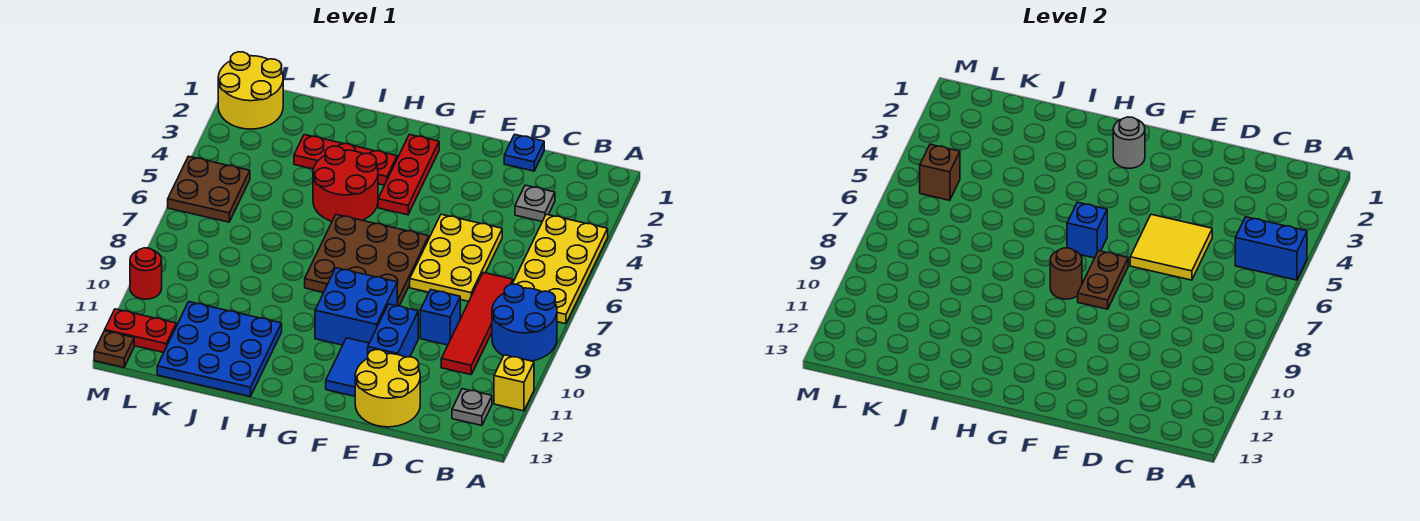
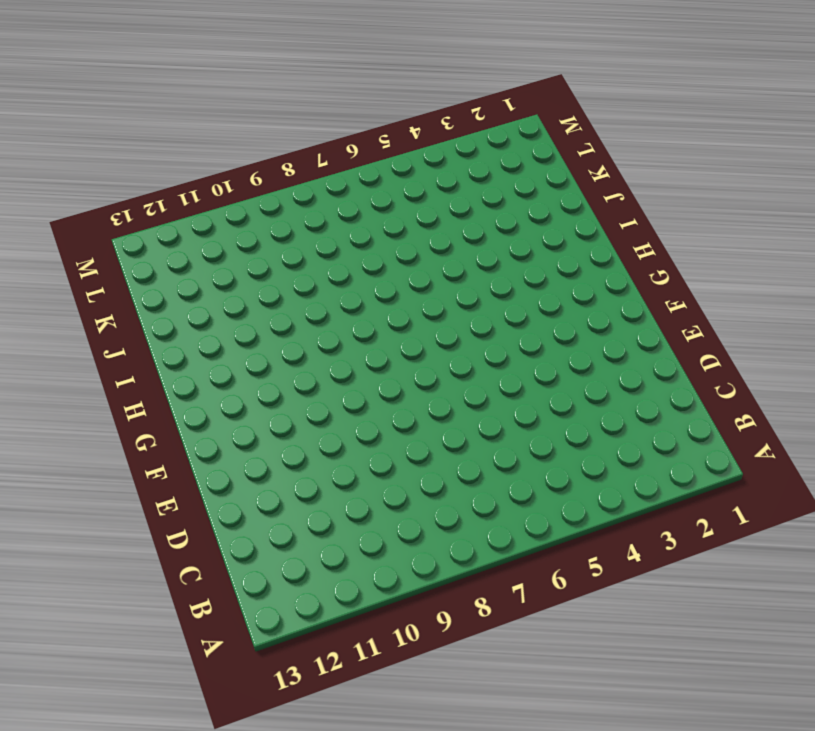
none -> yellow plate A4:B7 level 1
none -> blue round brick A8:B9 level 1
none -> yellow brick A11 level 1
none -> grey plate B12 level 1

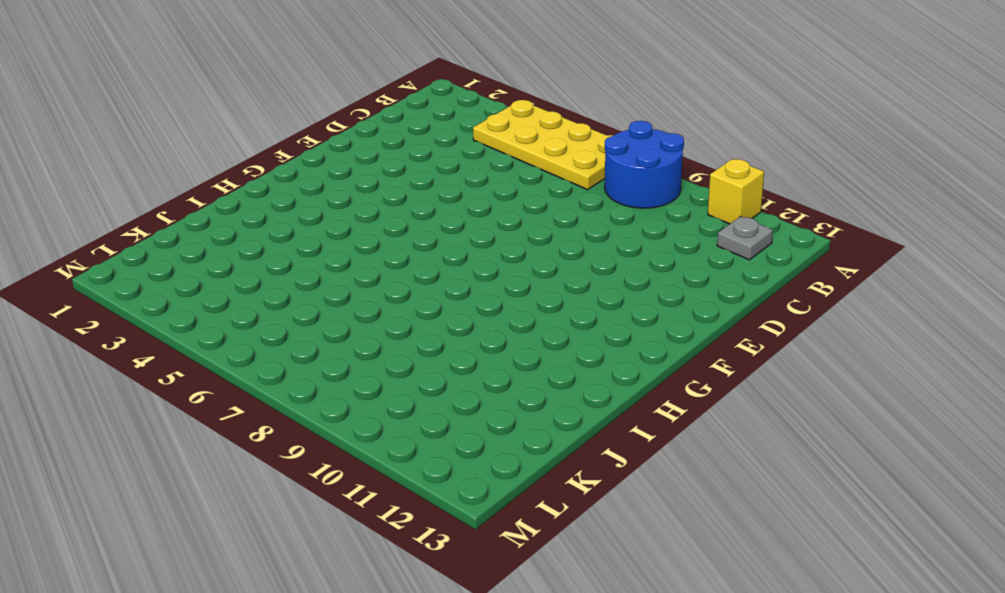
none -> grey plate C3 level 1
none -> red tile C7:C10 level 1
none -> blue plate D1 level 1
none -> yellow plate D5:E7 level 1

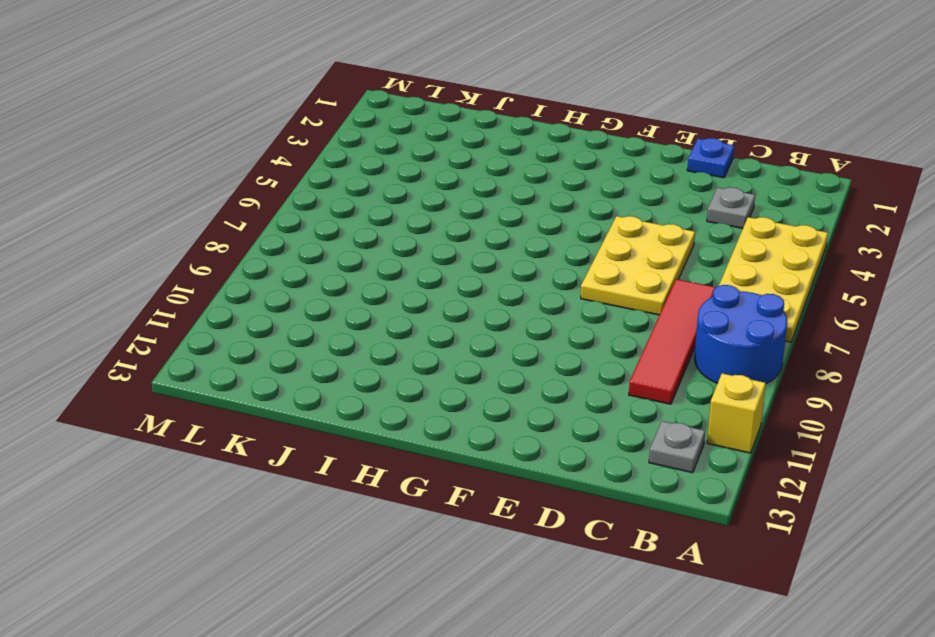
none -> blue brick D9 level 1
none -> yellow round brick D12:E13 level 1
none -> blue brick E10:E11 level 1
none -> brown plate F6:H8 level 1

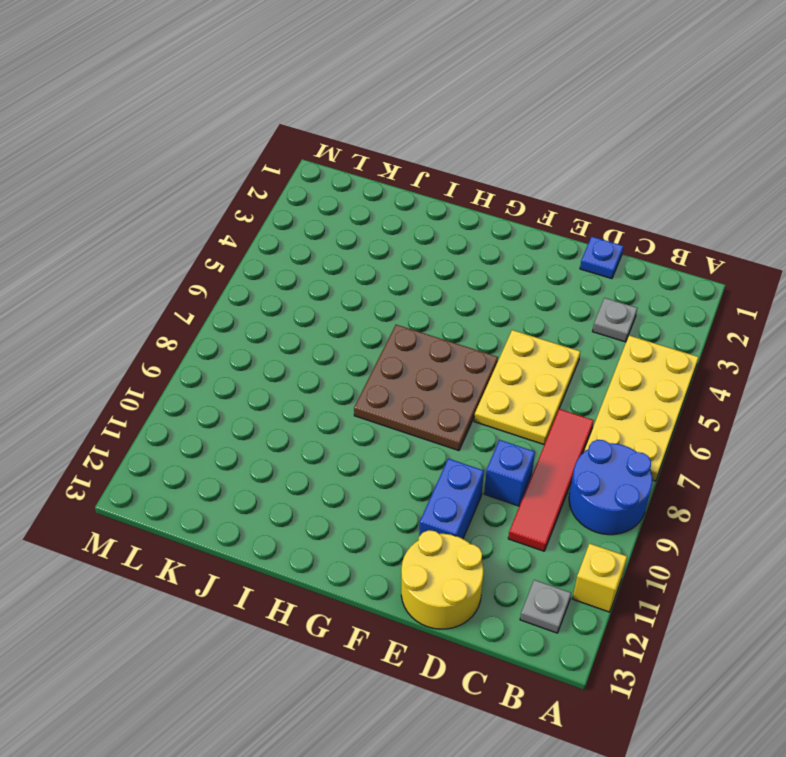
none -> blue brick F9:G10 level 1
none -> blue tile F11:F12 level 1
none -> red plate G2:G4 level 1
none -> red plate H3:J3 level 1

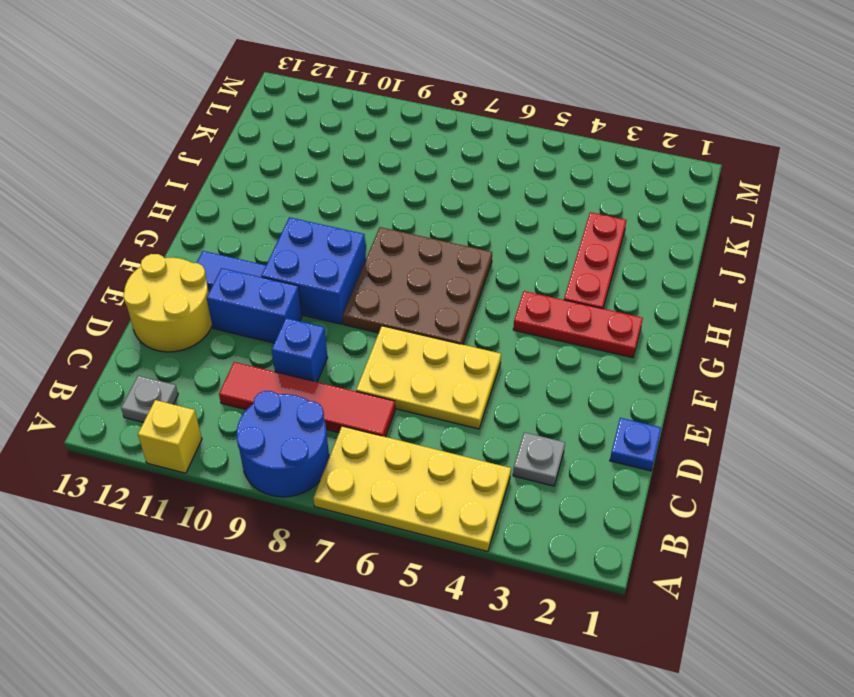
none -> red round brick H4:I5 level 1
none -> blue plate I11:K13 level 1
none -> yellow round brick L1:M2 level 1
none -> brown plate L5:M6 level 1

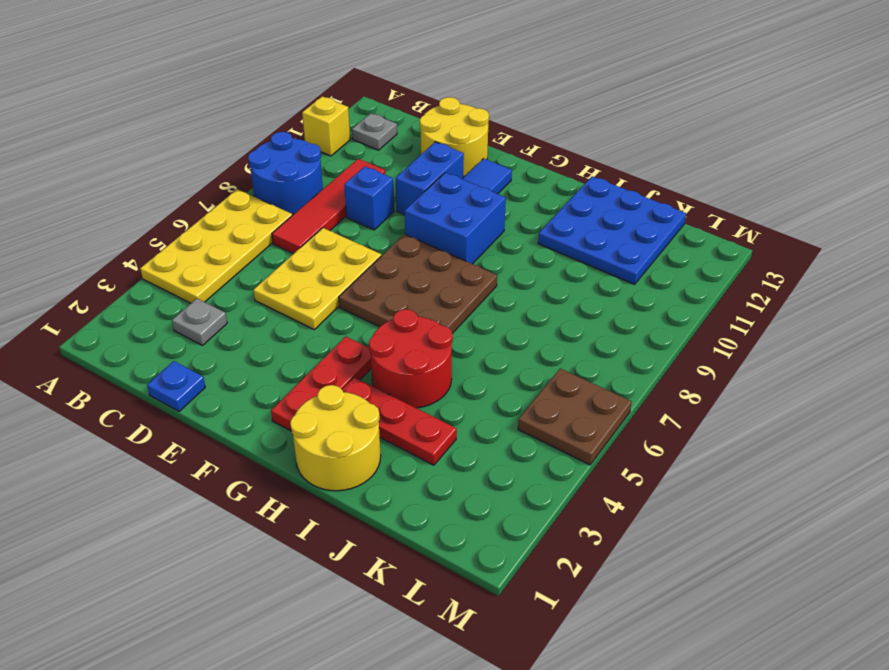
yellow round brick H1:I2 level 1 -> yellow round brick L1:M2 level 1
none -> red plate L12:M12 level 1
none -> red round brick M10 level 1
none -> brown plate M13 level 1
none -> blue brick A5:B5 level 2

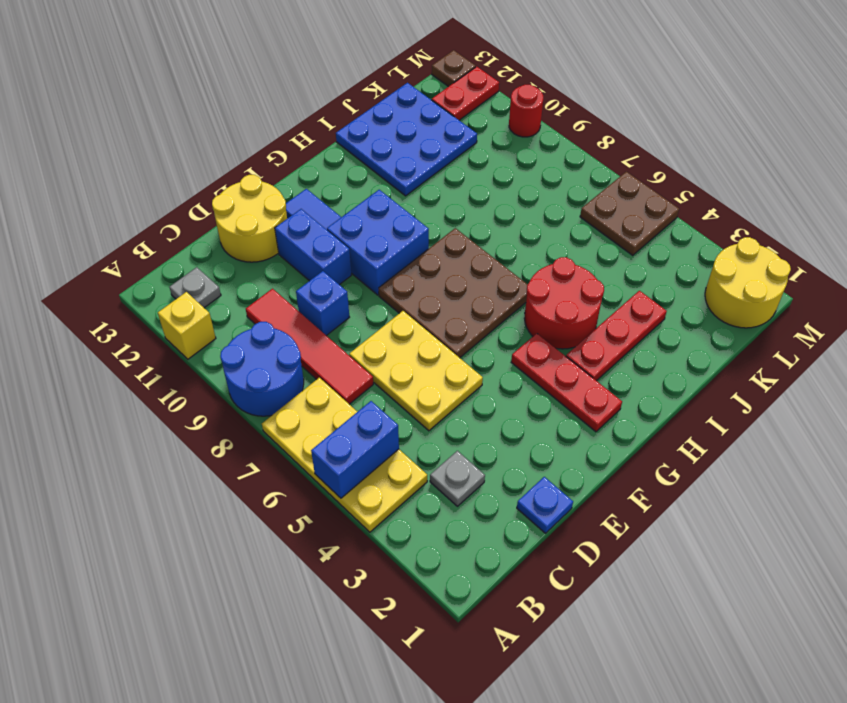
none -> yellow tile D5:E6 level 2
none -> brown plate F7:F8 level 2
none -> grey round brick G2 level 2
none -> blue brick G6 level 2

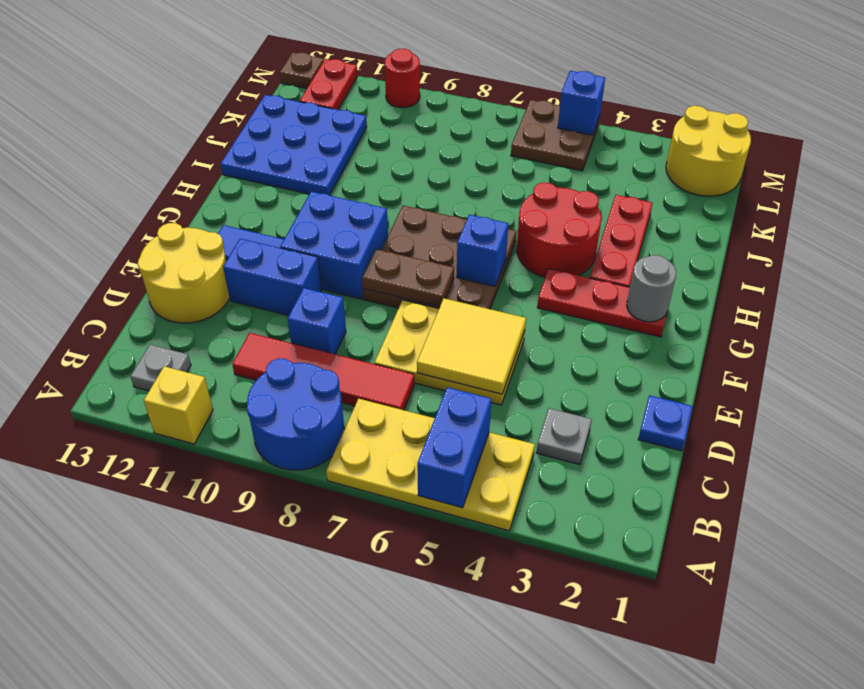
blue brick M5 level 2 -> none
none -> brown round brick G8 level 2
none -> brown brick L5 level 2

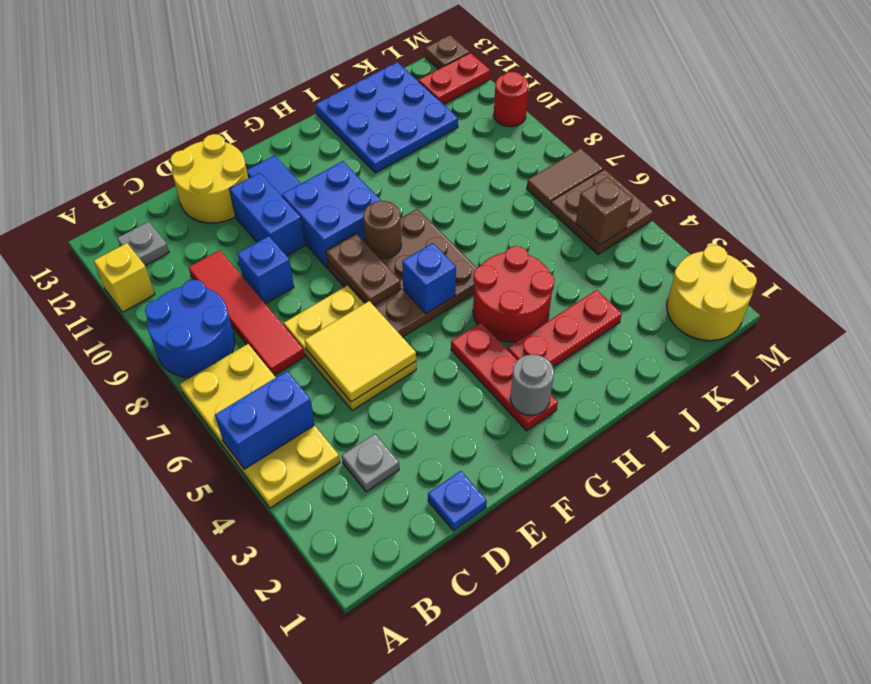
brown tile L7:M7 level 1 -> none

